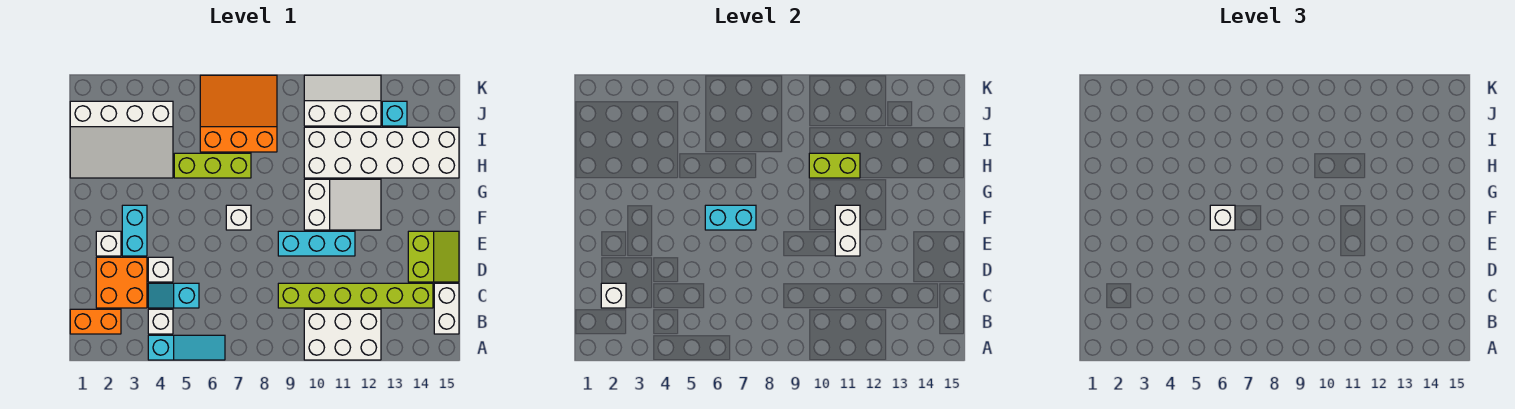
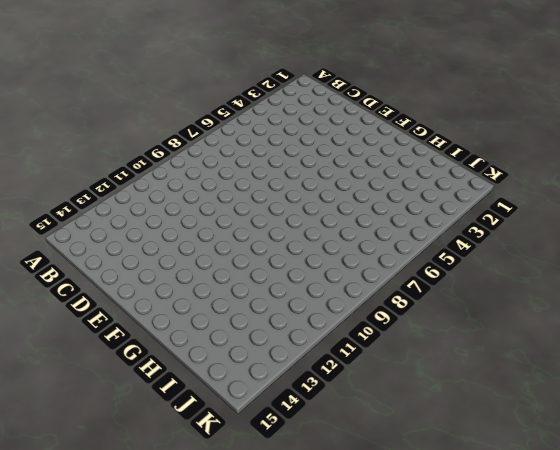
none -> cyan slope A4:A6 level 1 top 4
none -> white brick A10:B12 level 1
none -> orange brick B1:B2 level 1

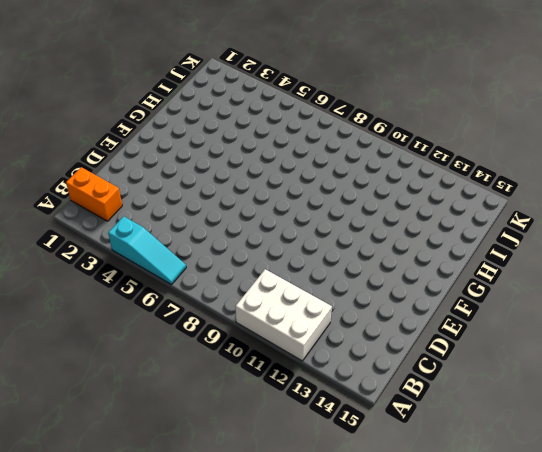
none -> white brick B4 level 1
none -> white brick B15:C15 level 1
none -> orange brick C2:D3 level 1

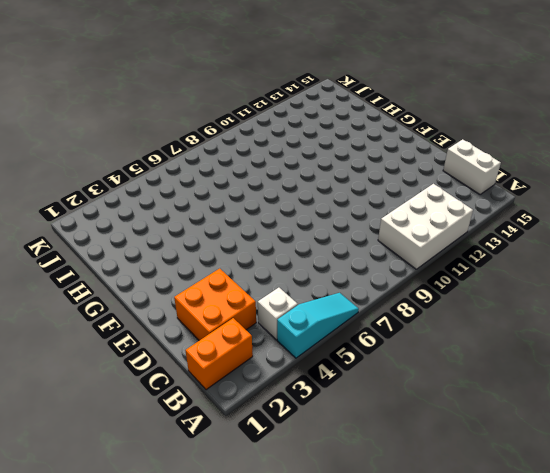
none -> cyan slope C4:C5 level 1 top 5
none -> lime brick C9:C14 level 1
none -> white brick D4 level 1

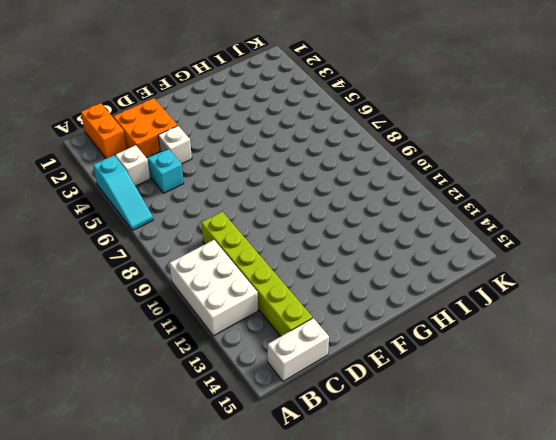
none -> lime slope D14:E15 level 1 top 14
none -> white brick E2 level 1
none -> cyan brick E3:F3 level 1

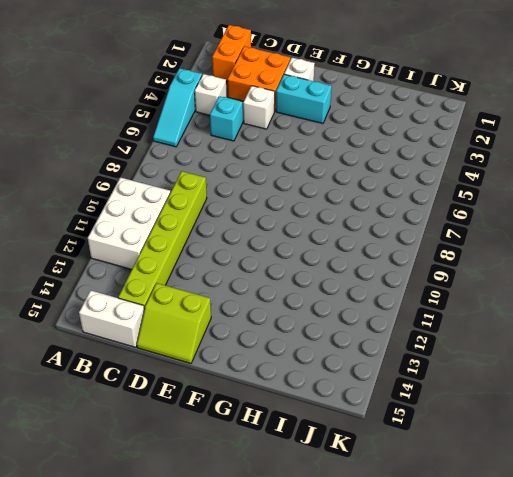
none -> cyan brick E9:E11 level 1
none -> white brick F7 level 1
none -> white slope F10:G12 level 1 top 10

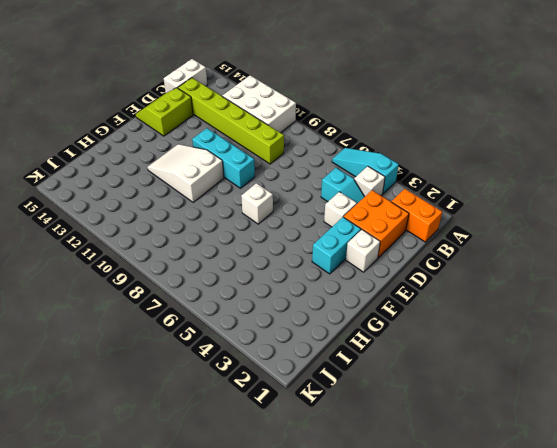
none -> white slope H1:J4 level 1 top J
none -> lime brick H5:H7 level 1
none -> white brick H10:I15 level 1

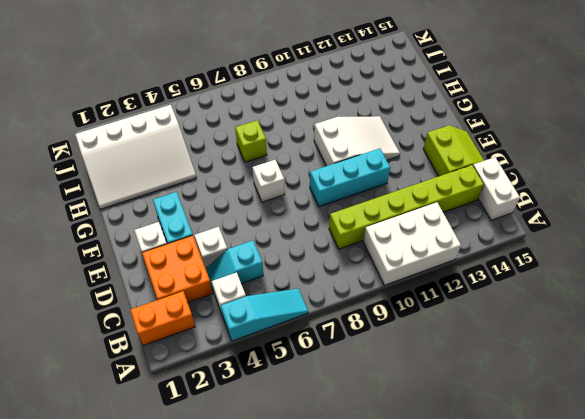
lime brick H7 level 1 -> lime brick H5:H7 level 1
none -> white brick H10:I15 level 1
none -> orange slope I6:K8 level 1 top I
none -> white slope J10:K12 level 1 top J

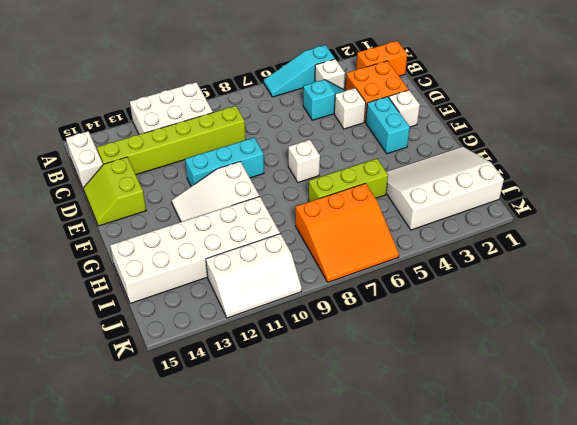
none -> cyan brick J13 level 1
none -> white brick C2 level 2
none -> white brick E11:F11 level 2

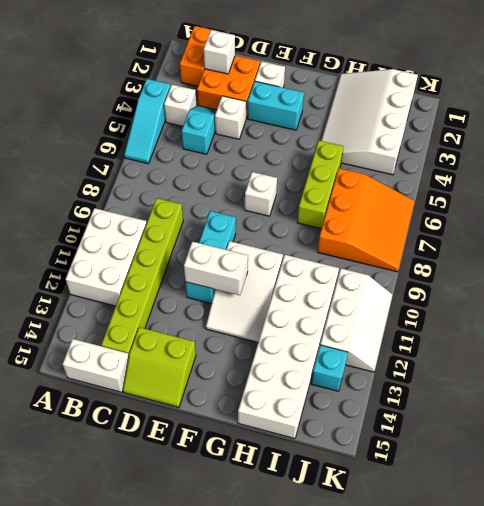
none -> cyan brick F6:F7 level 2
none -> lime brick H10:H11 level 2
none -> white brick F6 level 3

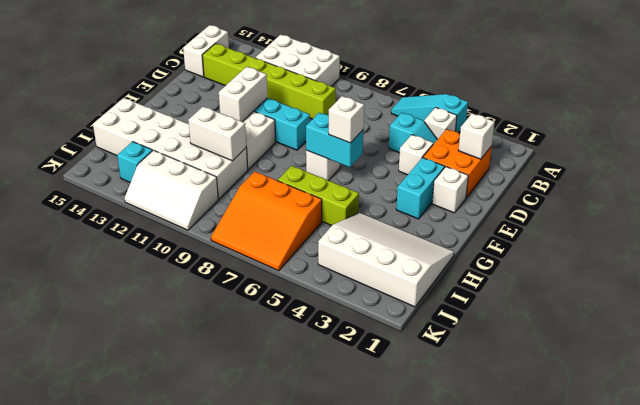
white brick H10:H11 level 2 -> lime brick H10:H11 level 2
none -> orange brick B1:B2 level 1
none -> lime slope D14:E15 level 1 top 14

